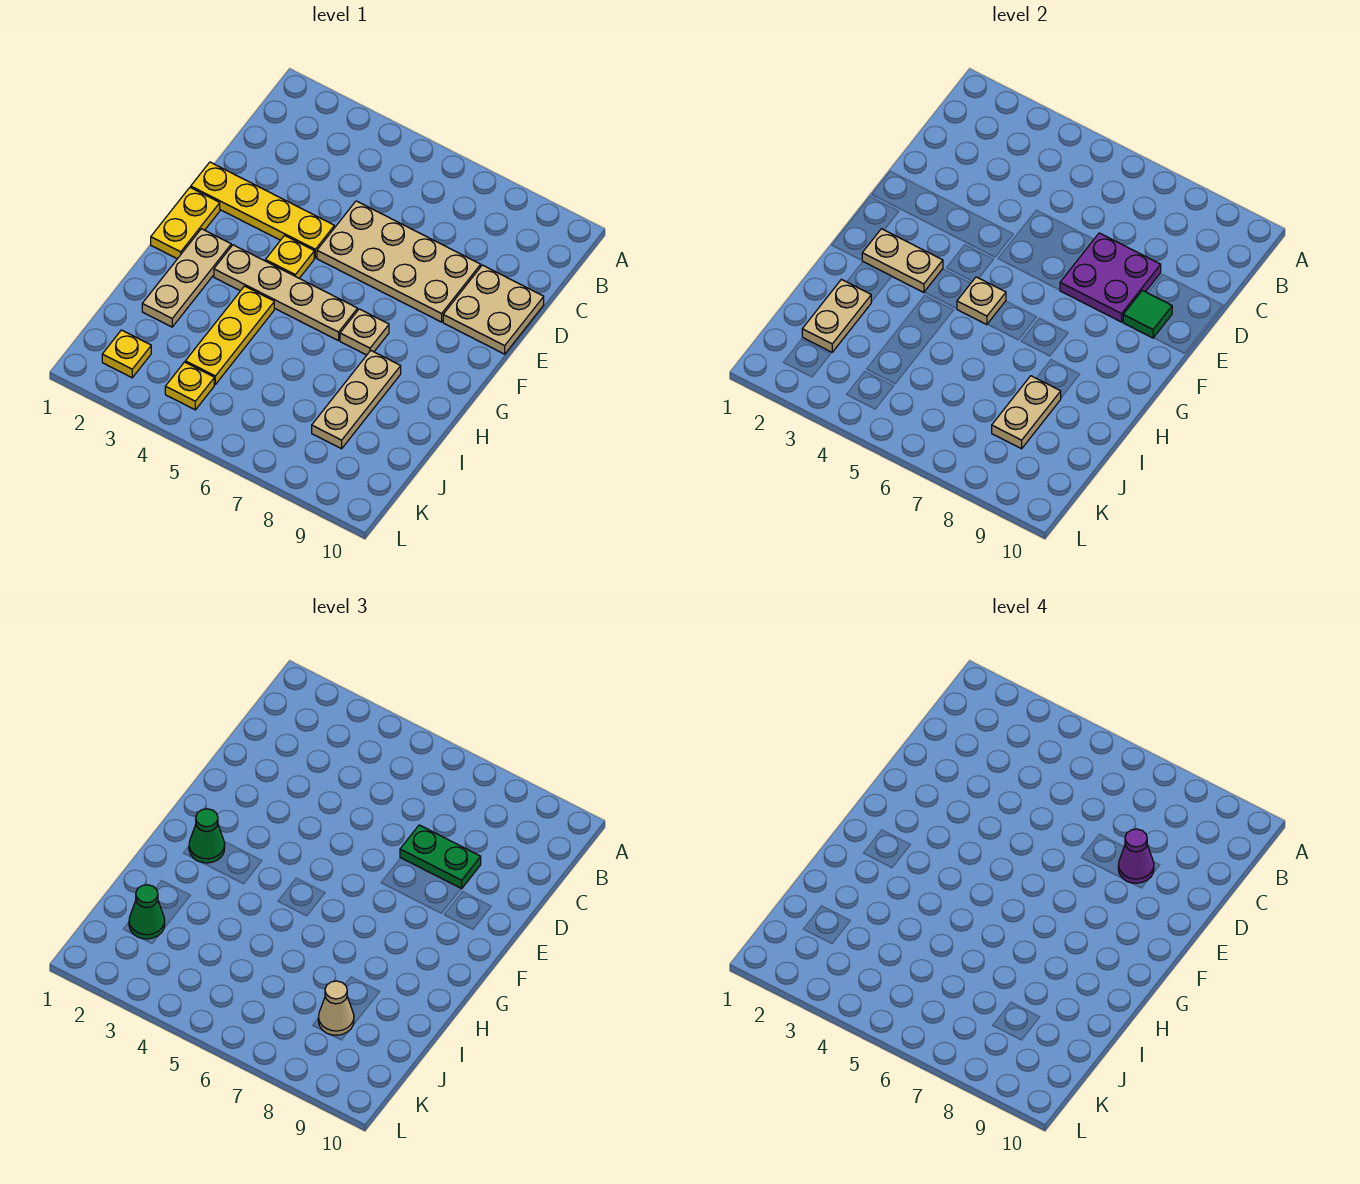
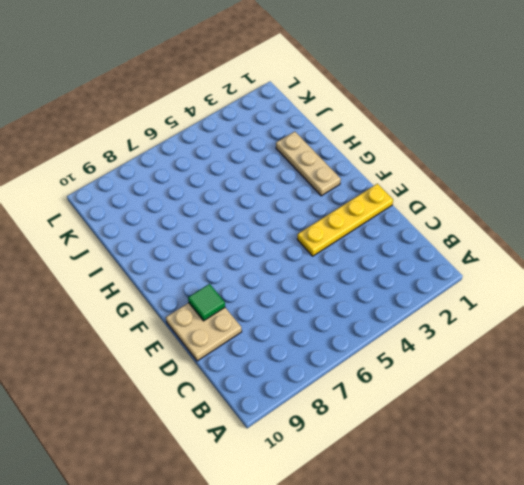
none -> tan plate D5:E8 level 1
none -> yellow plate F1:G1 level 1
none -> yellow plate F4 level 1

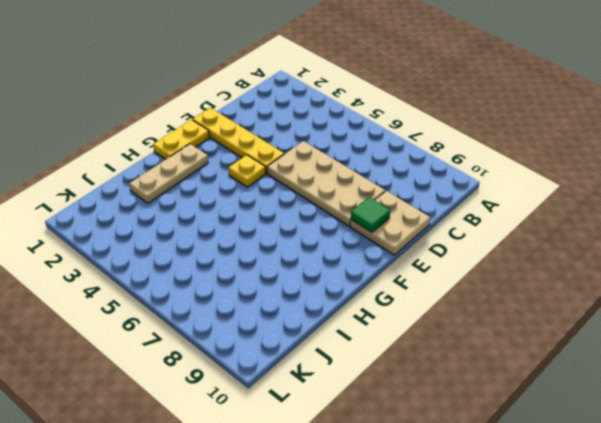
none -> tan plate G3:G6 level 1
none -> tan plate G7 level 1
none -> yellow plate H4:J4 level 1

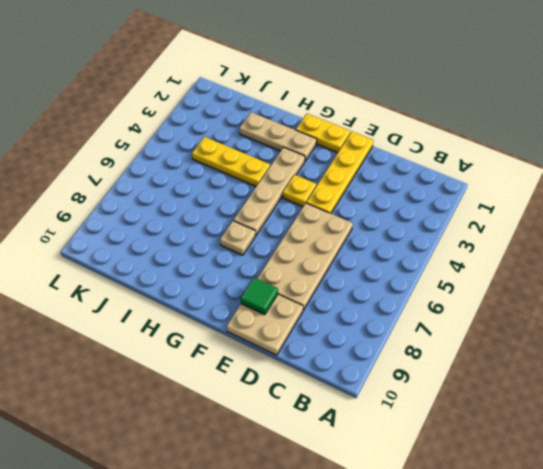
none -> tan plate H8:J8 level 1
none -> yellow plate K2 level 1
none -> yellow plate K4 level 1

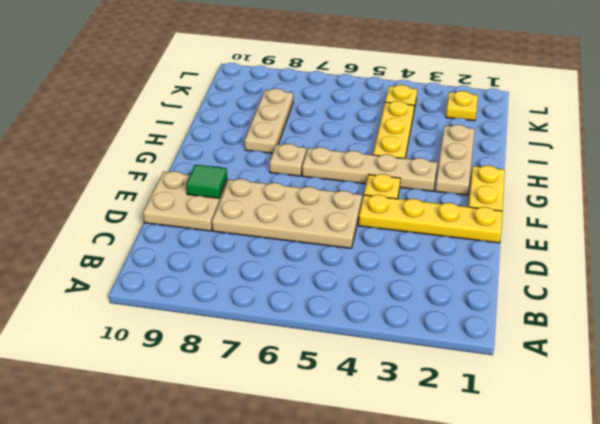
none -> purple plate D7:E8 level 2
none -> tan plate G2:G3 level 2
none -> tan plate G5 level 2

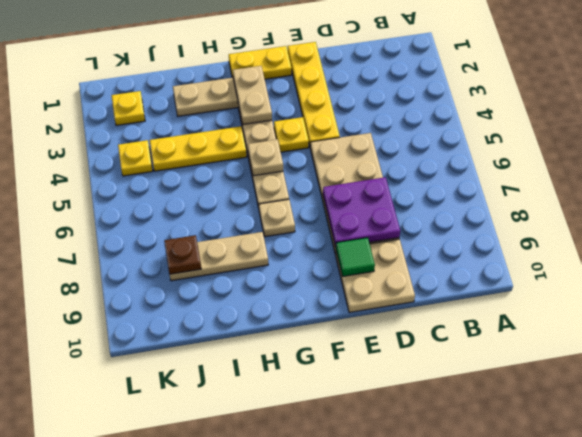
brown plate J8 level 2 -> tan plate I8:J8 level 2
none -> tan plate I2:J2 level 2
none -> green plate D7:D8 level 3
none -> green cone G2 level 3

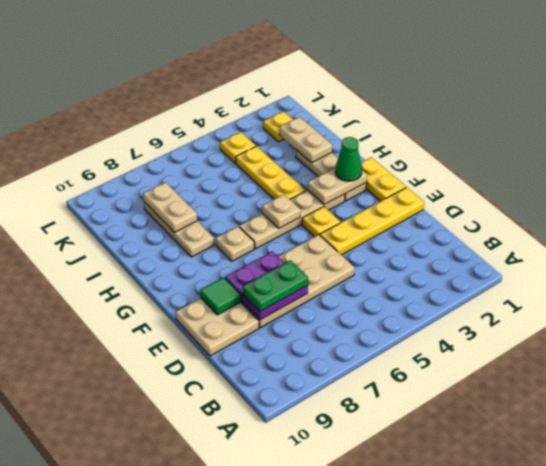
none -> green cone J2 level 3
none -> tan cone J8 level 3
none -> purple cone D8 level 4

